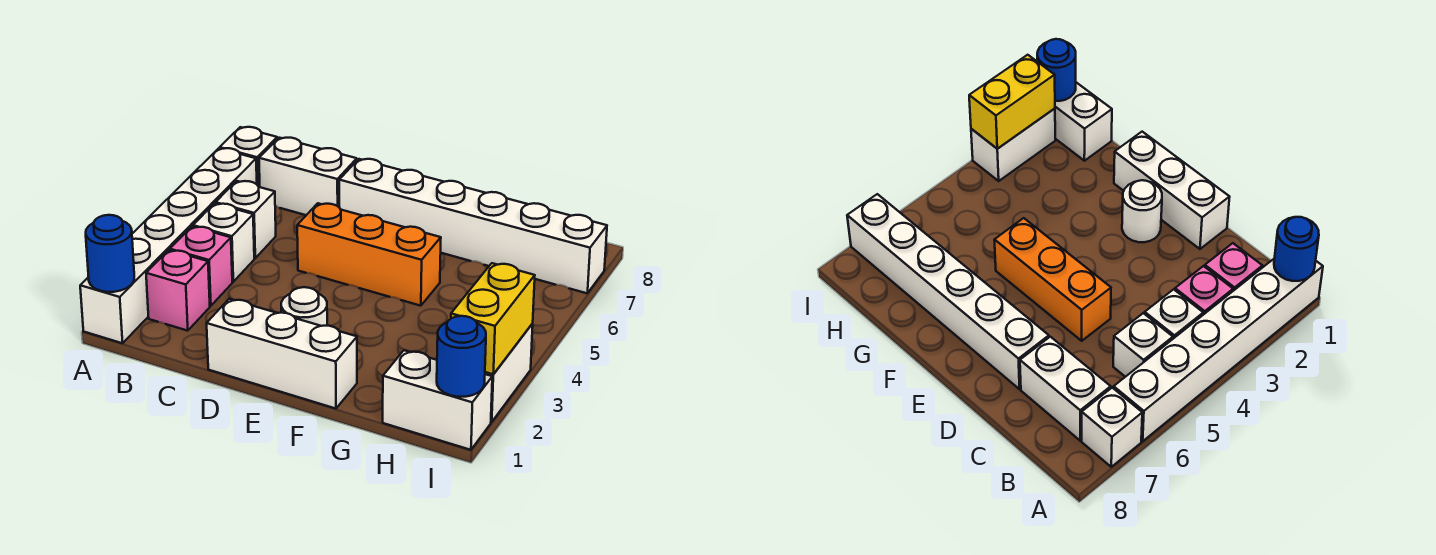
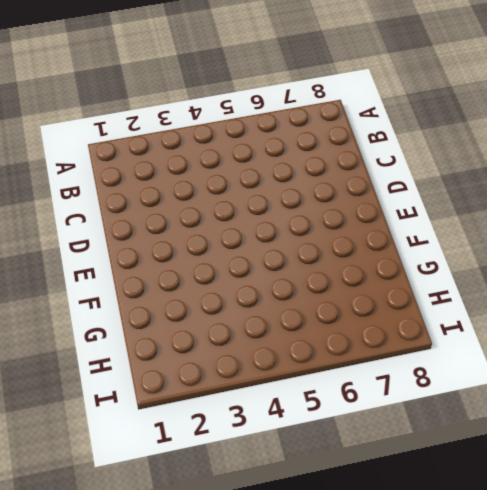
none -> white brick A1:A6 level 1
none -> white brick A7 level 1
none -> pink brick B2 level 1

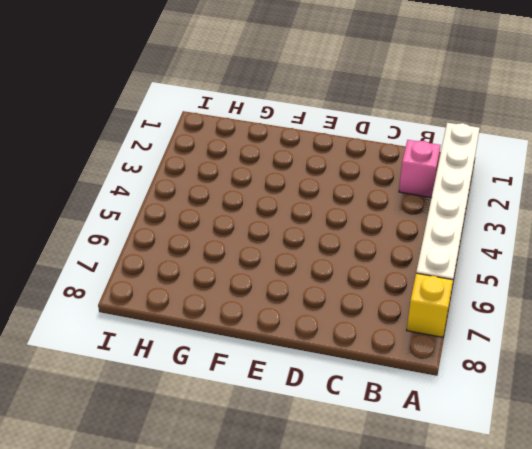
yellow brick A7 level 1 -> white brick A7 level 1
none -> pink brick B3 level 1
none -> white brick B4 level 1
none -> white brick B5 level 1

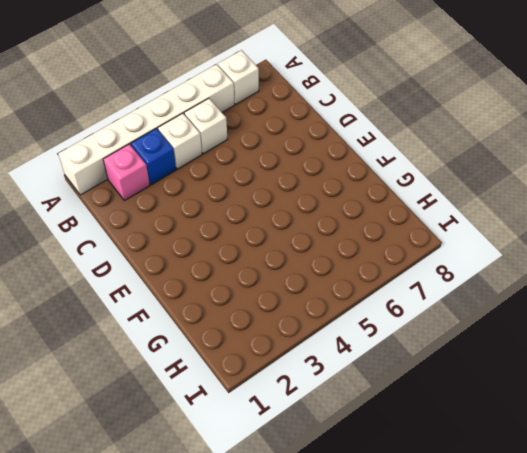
blue brick B3 level 1 -> pink brick B3 level 1
none -> white brick B7:C7 level 1
none -> white brick D1:F1 level 1
none -> orange brick D5:F5 level 1

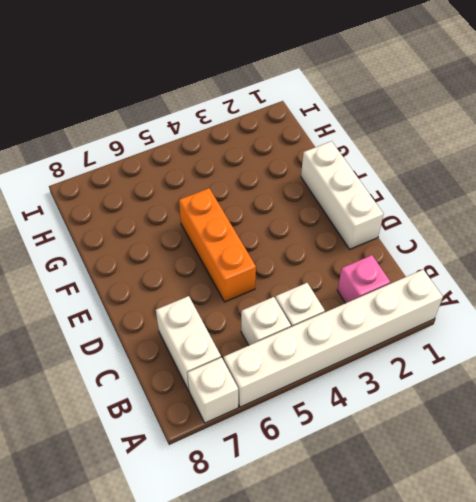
none -> pink brick B3 level 1
none -> white brick D7:I7 level 1
none -> white round brick E2 level 1

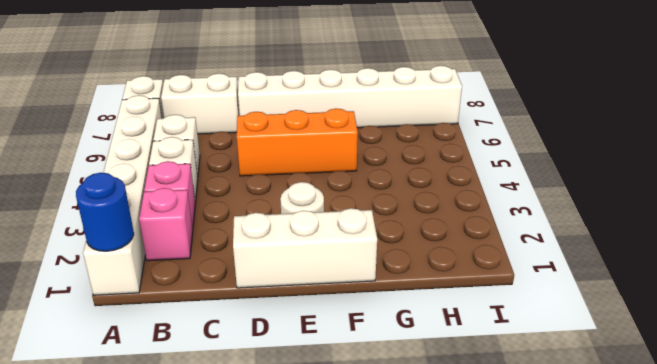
none -> white brick H1:I1 level 1
none -> white brick I2:I3 level 1
none -> blue round brick I1 level 2

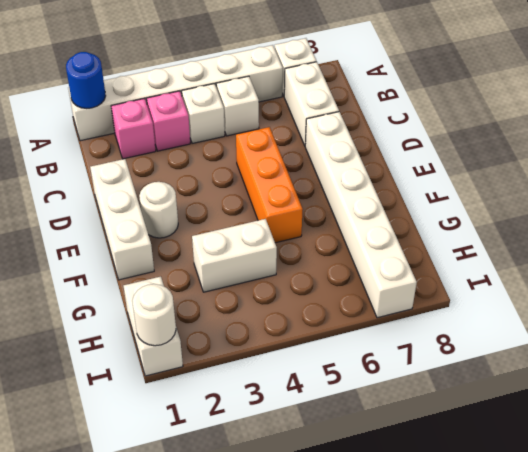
white brick G3:G4 level 1 -> white brick I2:I3 level 1
white round brick I1 level 2 -> blue round brick I1 level 2
none -> yellow brick I2:I3 level 2

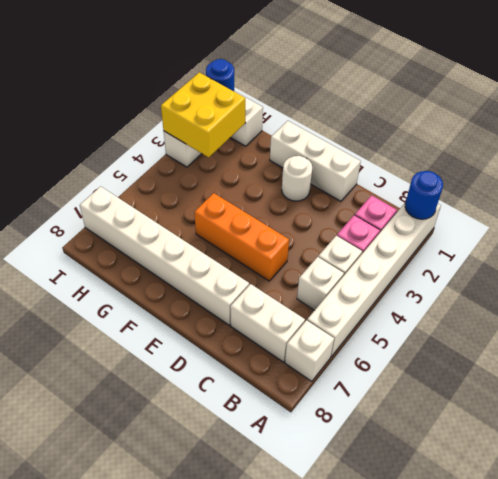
yellow brick H2:I3 level 2 -> yellow brick I2:I3 level 2

